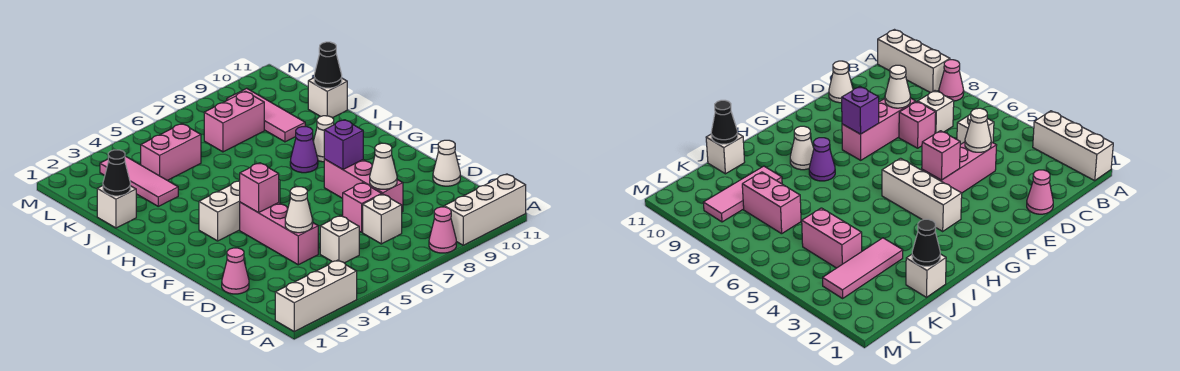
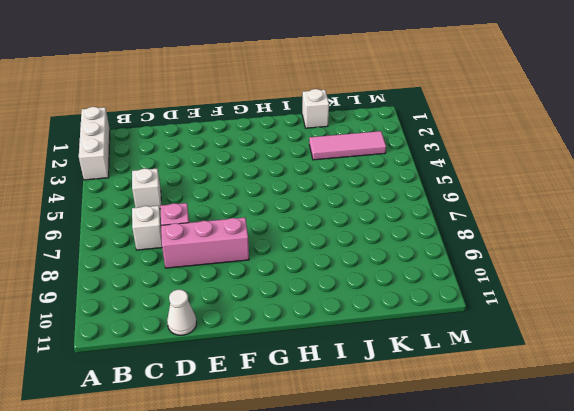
none -> pink cone A8 level 1
none -> white brick A9:A11 level 1
none -> pink cone D1 level 1

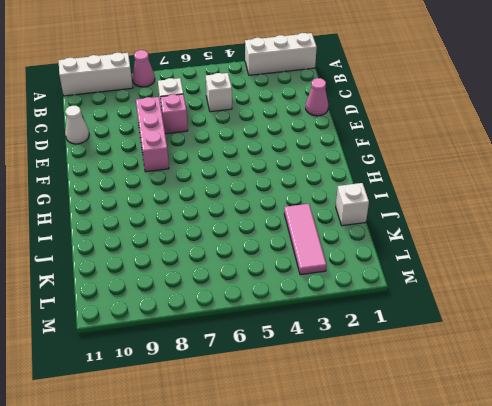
none -> pink brick D4:F4 level 1
none -> white brick G3:G5 level 1
none -> purple cone H8 level 1

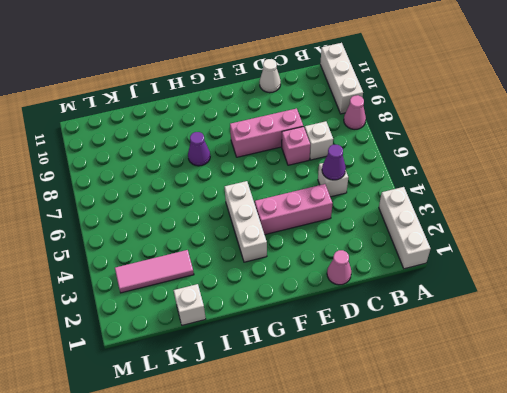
purple cone C5 level 2 -> none
none -> white cone H9 level 1
none -> pink tile J9:L9 level 1
none -> white brick J11 level 1

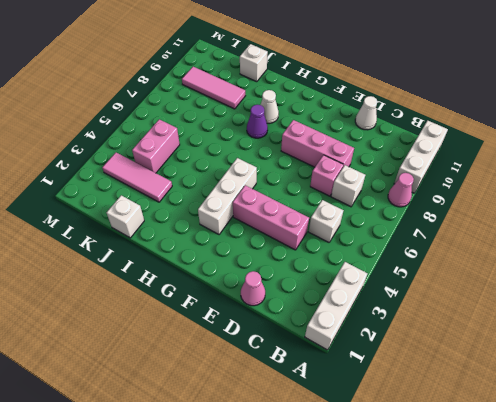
none -> pink brick K7:K8 level 1
none -> white cone D4 level 2
none -> white cone D8 level 2

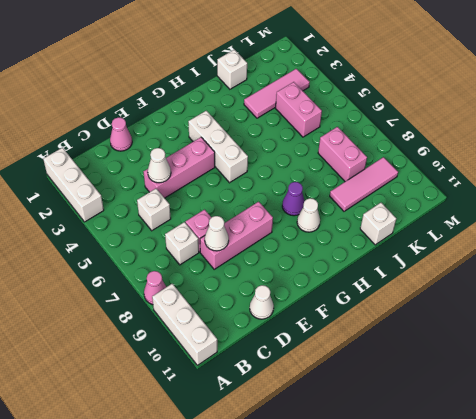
none -> pink brick F4 level 2
none -> purple brick F8 level 2
none -> black cone J1 level 2

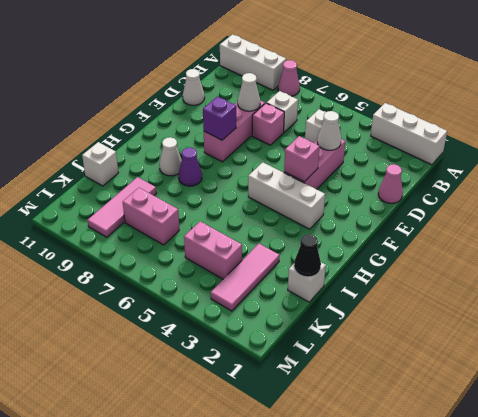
none -> black cone J11 level 2

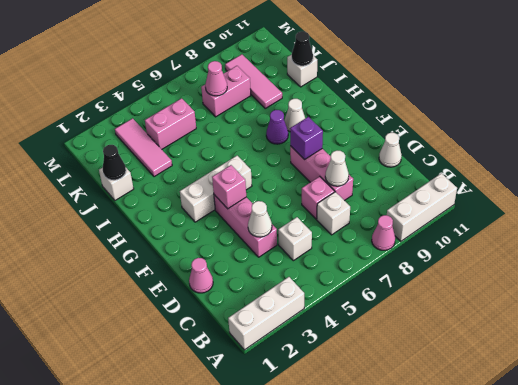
pink cone K7 level 2 -> none

